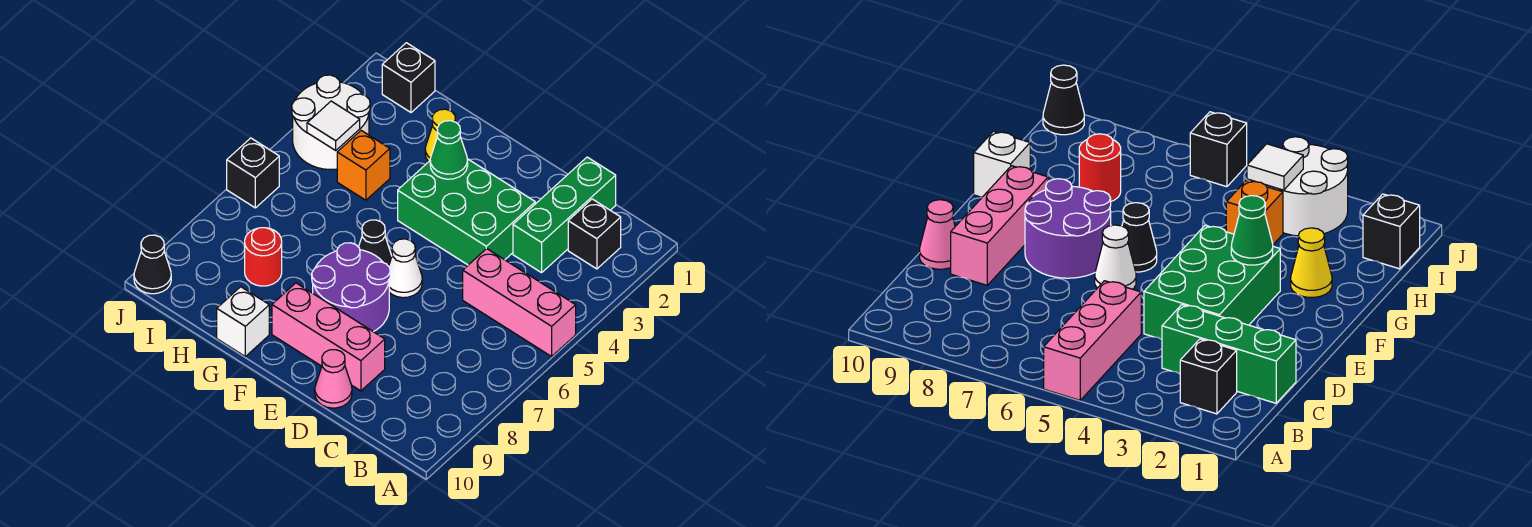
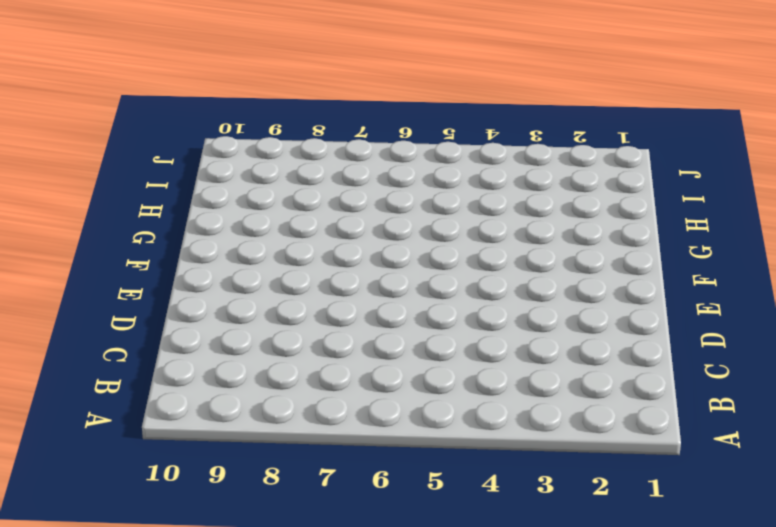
none -> pink brick A5:C5 level 1
none -> black brick B2 level 1
none -> green brick C1:C3 level 1

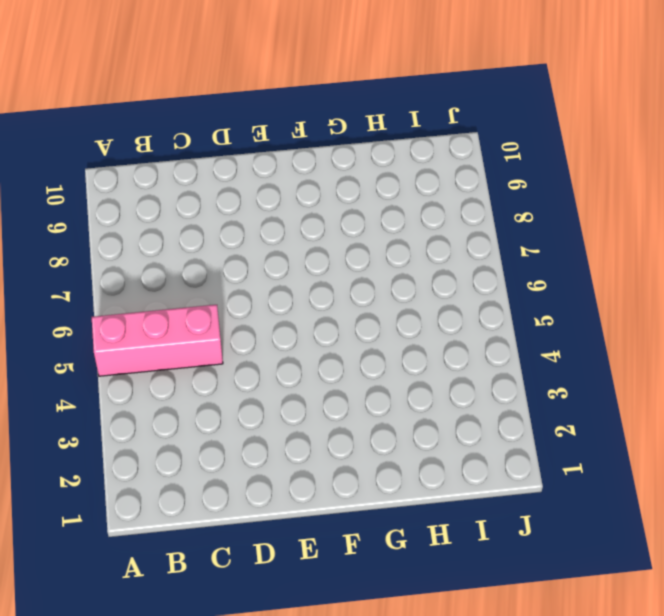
none -> black brick B2 level 1
none -> green brick C1:C3 level 1
none -> green brick D3:F4 level 1

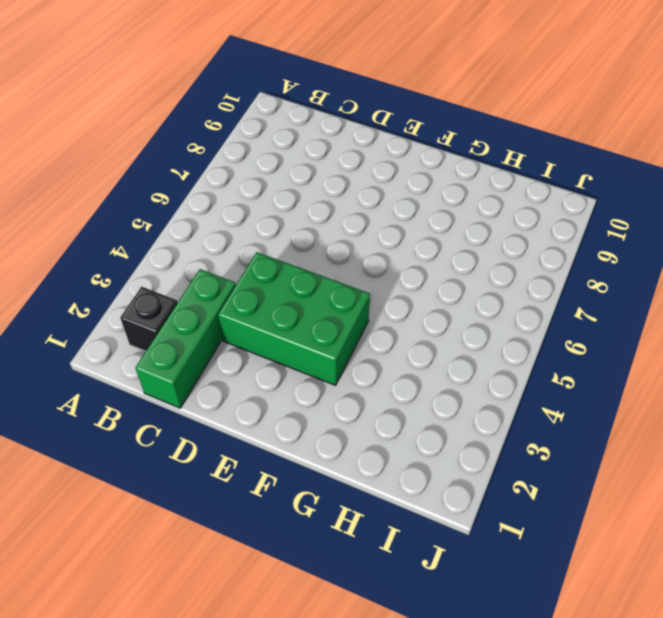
none -> pink brick A5:C5 level 1
none -> pink brick D9:F9 level 1
none -> pink cone D10 level 1

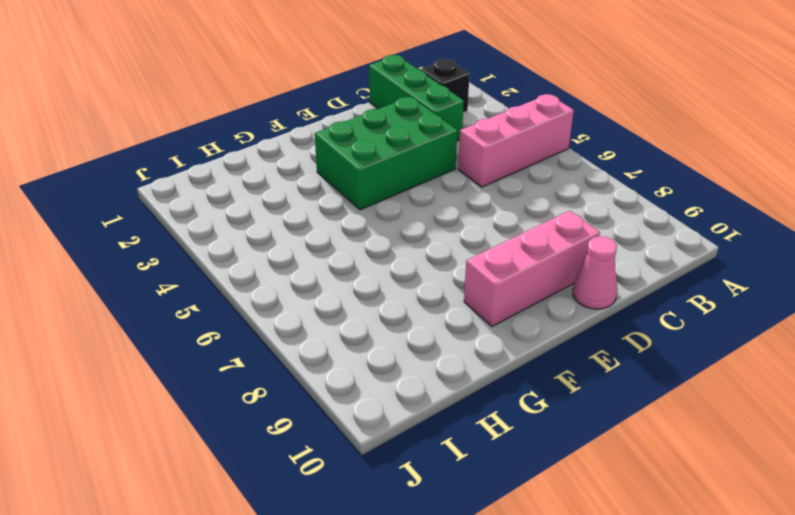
none -> white cone E6 level 1
none -> purple round brick E7:F8 level 1
none -> black cone F6 level 1

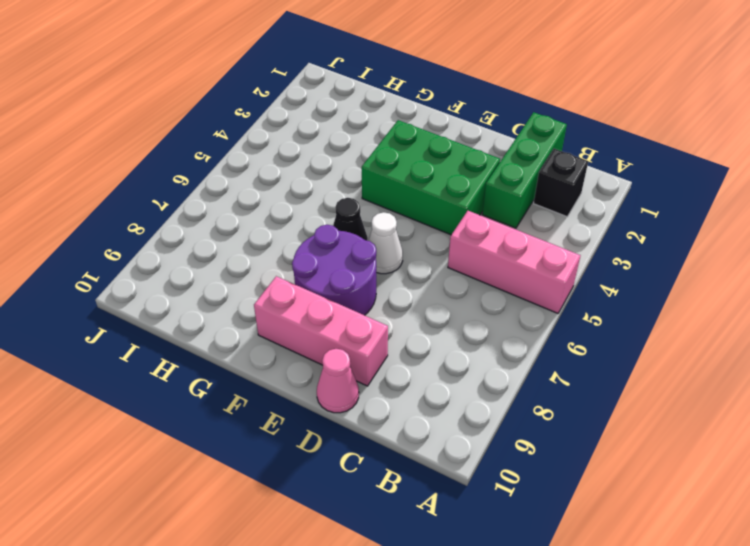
none -> yellow cone G2 level 1
none -> white brick G10 level 1
none -> orange brick H4 level 1

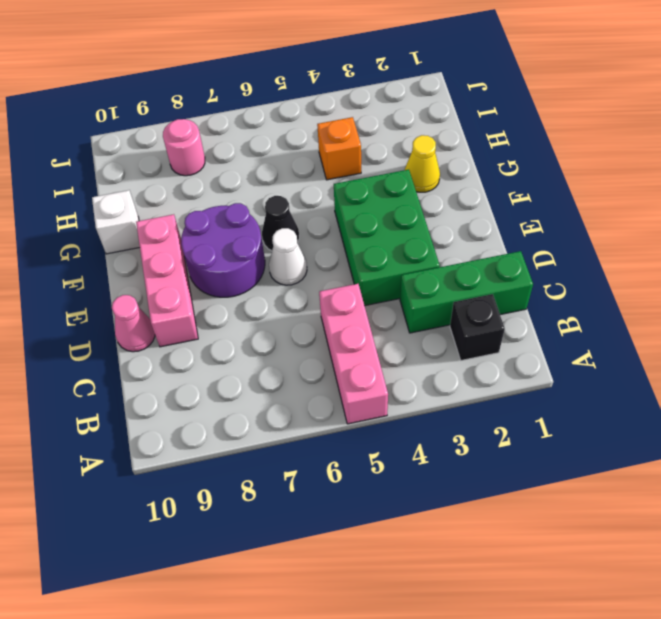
pink round brick I8 level 1 -> none
none -> red round brick H8 level 1
none -> black brick I1 level 1
none -> white round brick I3:J4 level 1

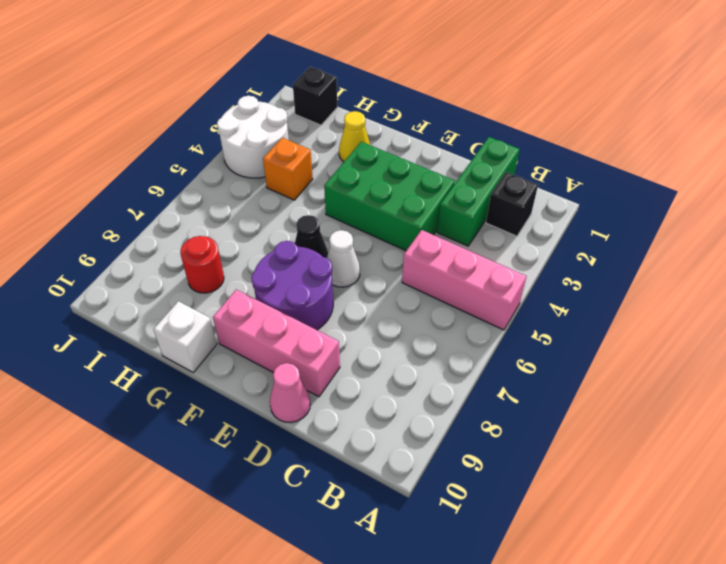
none -> black brick J6 level 1
none -> black cone J10 level 1
none -> green cone F3 level 2

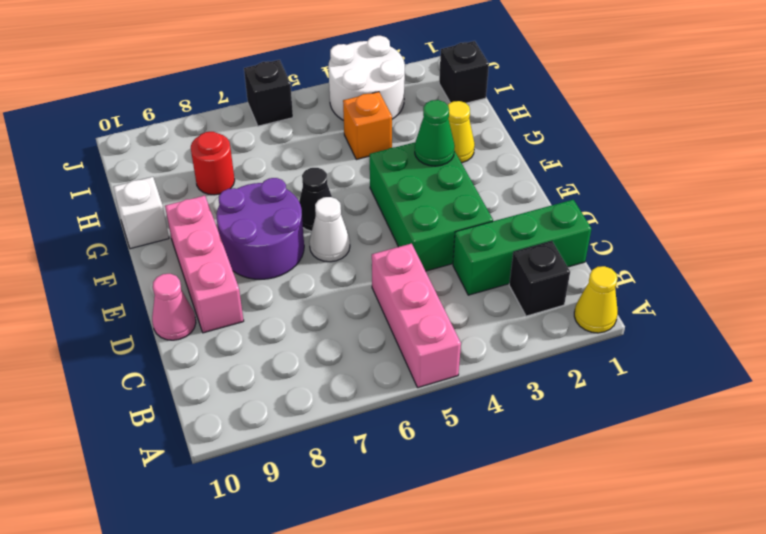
yellow cone A1 level 1 -> none
none -> black cone J10 level 1
none -> white tile I4 level 2

